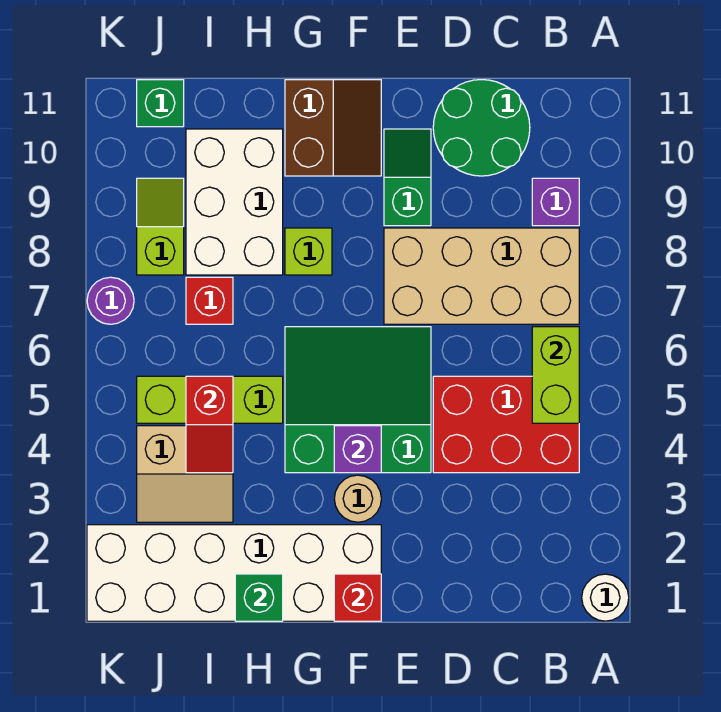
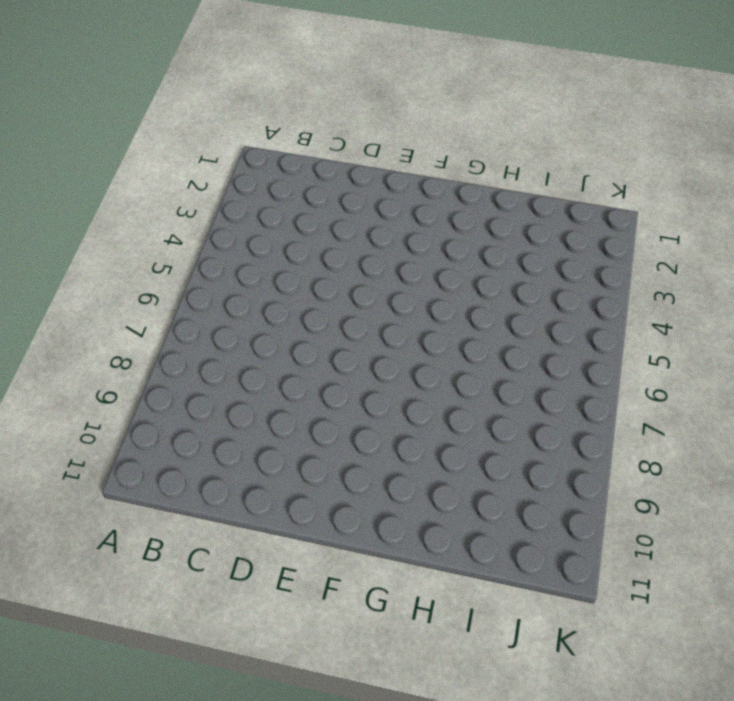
none -> white round brick A1 level 1
none -> red brick B4:D5 level 1
none -> tan brick B7:E8 level 1

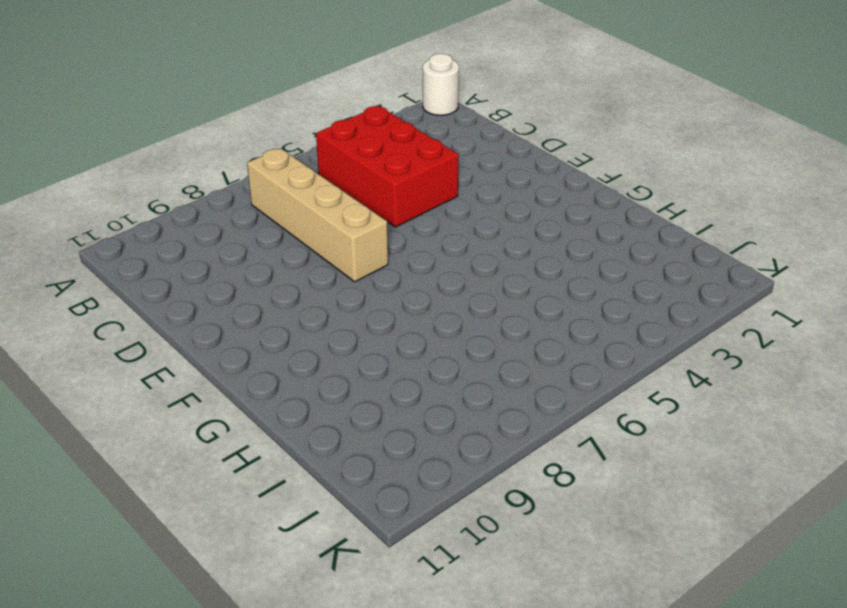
tan brick B7:E7 level 1 -> tan brick B7:E8 level 1
none -> purple brick B9 level 1
none -> green round brick C10:D11 level 1
none -> green slope E4:G6 level 1 top 4

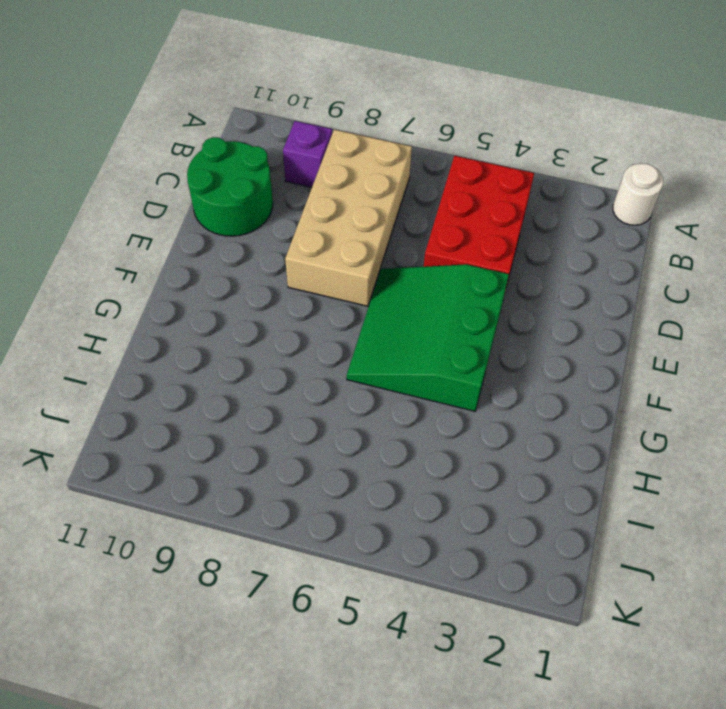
none -> green slope E9:E10 level 1 top 9
none -> white brick F1:K2 level 1
none -> tan round brick F3 level 1

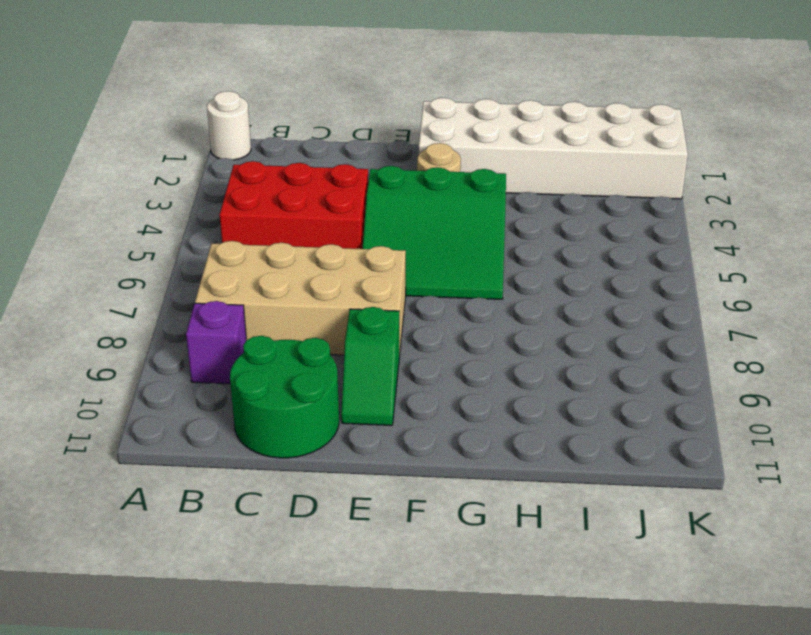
none -> brown slope F10:G11 level 1 top G
none -> lime brick G8 level 1
none -> lime brick H5:J5 level 1

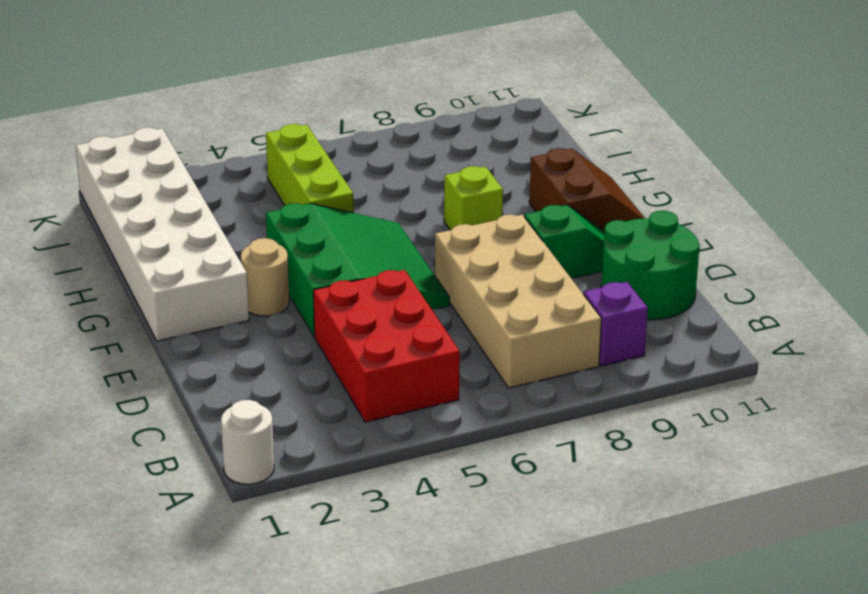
brown slope F10:G11 level 1 top 10 -> brown slope F10:G11 level 1 top G
none -> white brick H8:I10 level 1
none -> tan slope I3:J4 level 1 top 4
none -> red brick I7 level 1

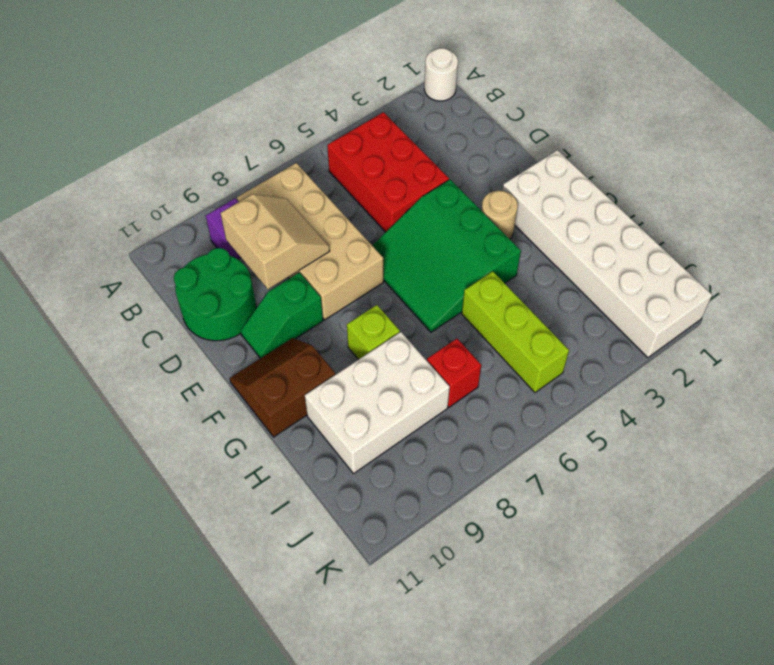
tan slope C8:D9 level 2 top 9 -> tan slope I3:J4 level 1 top 4
none -> lime slope J8:J9 level 1 top 8
none -> green brick J11 level 1
none -> purple round brick K7 level 1

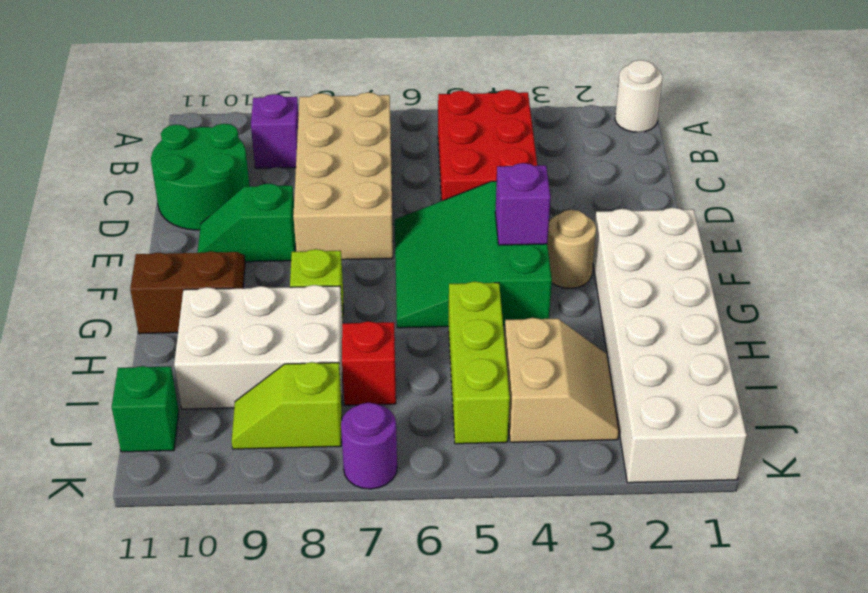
none -> lime brick B5:B6 level 2
none -> red brick F1 level 2
none -> green brick H1 level 2

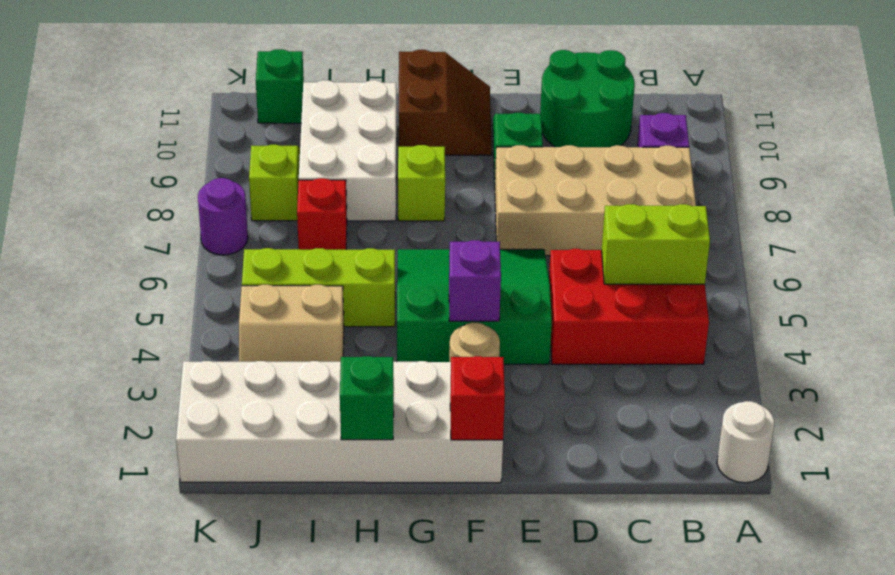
lime brick B5:C5 level 2 -> lime brick B5:B6 level 2
none -> red slope I4:I5 level 2 top 5

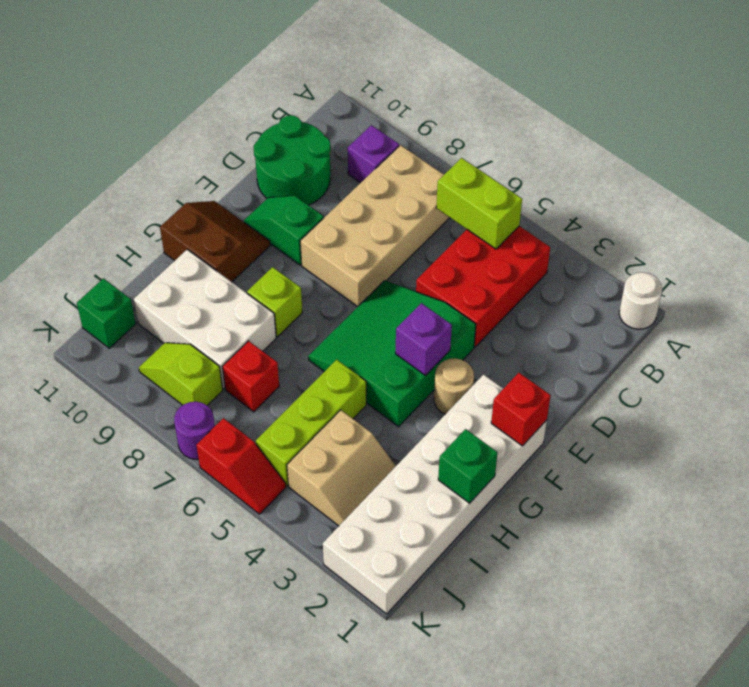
red slope K5:K6 level 1 top 6 -> red slope I4:I5 level 2 top 5

